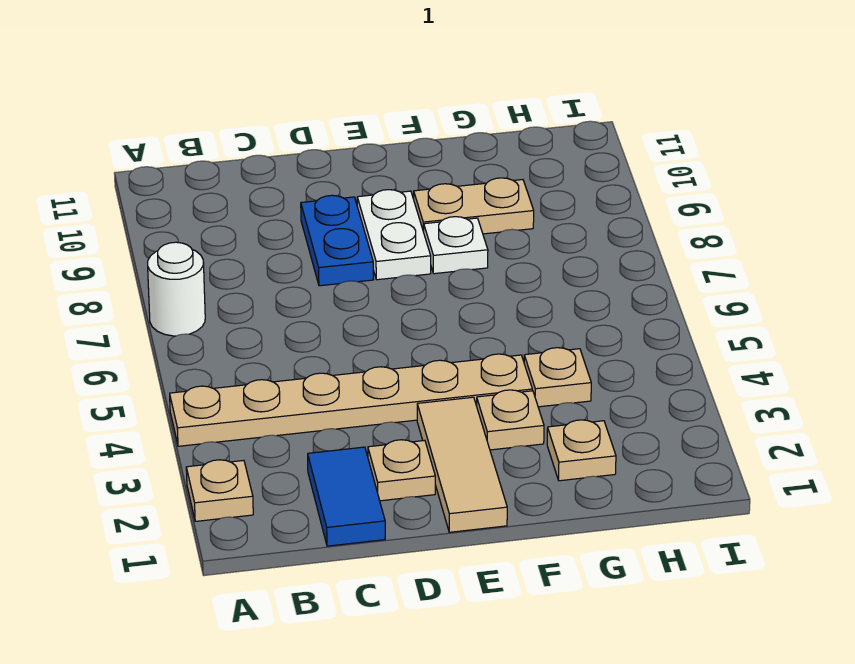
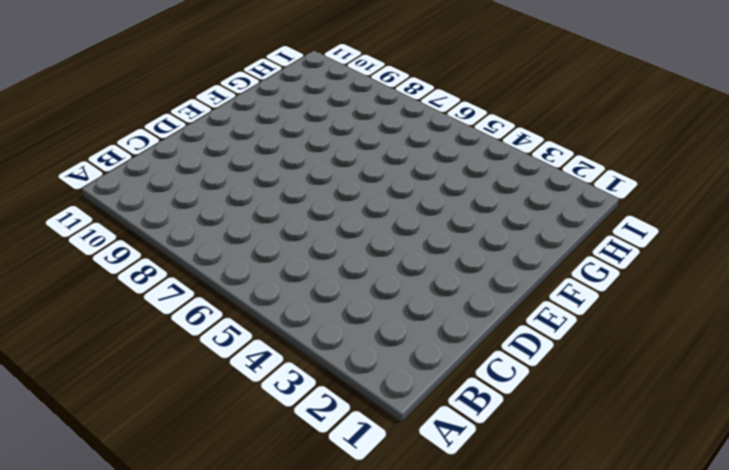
none -> tan plate A2 level 1
none -> tan plate A4:F4 level 1
none -> white round brick A7 level 1

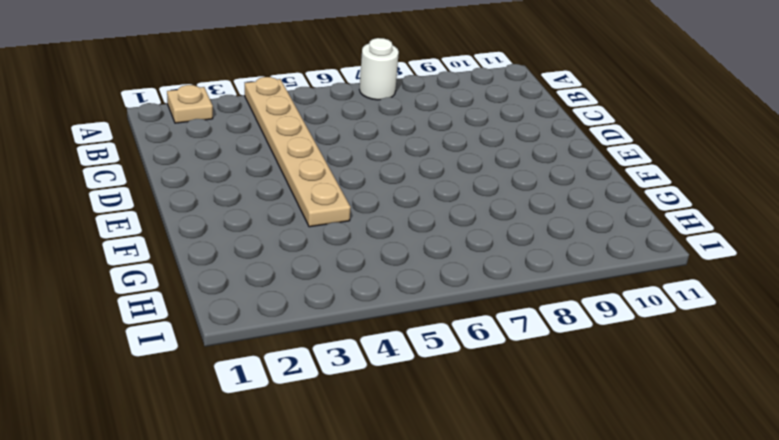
none -> blue tile C1:C2 level 1
none -> tan plate D2 level 1
none -> blue plate D8:D9 level 1

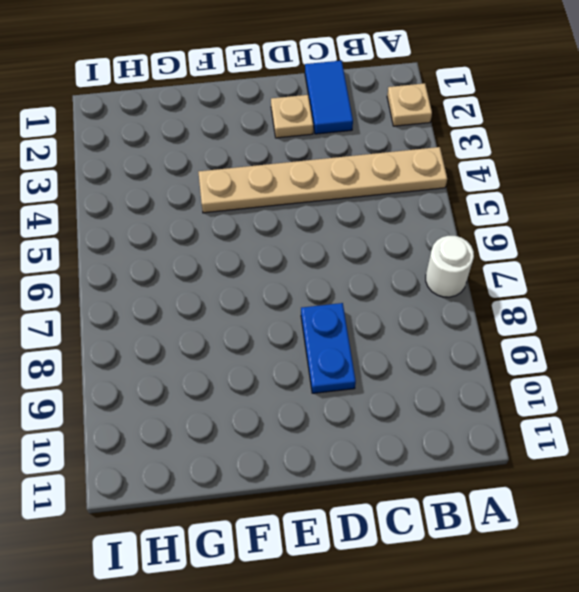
none -> tan tile E1:E3 level 1
none -> white plate E8:E9 level 1
none -> tan plate F3 level 1

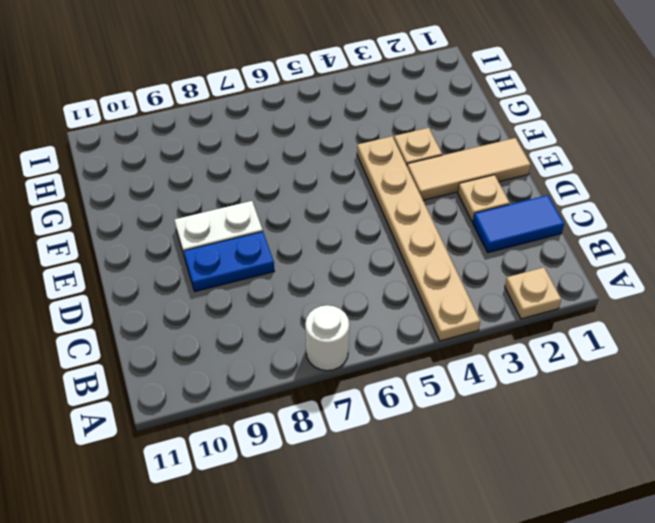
none -> white plate F8 level 1
none -> tan plate F9:G9 level 1
none -> tan plate G2 level 1

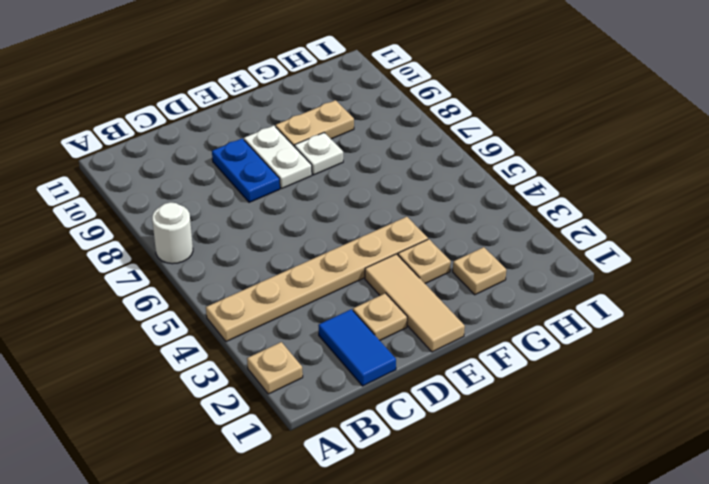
none -> tan plate G4 level 1

